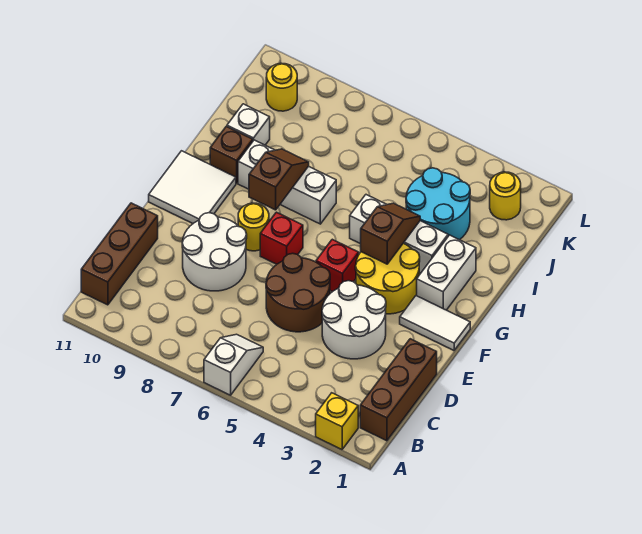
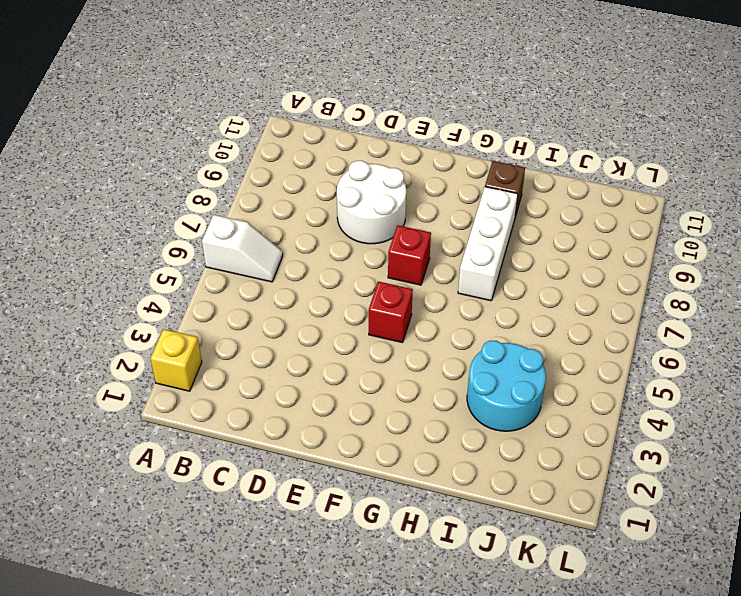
none -> brown brick B1:D1 level 1
none -> brown brick B11:D11 level 1
none -> white round brick D3:E4 level 1

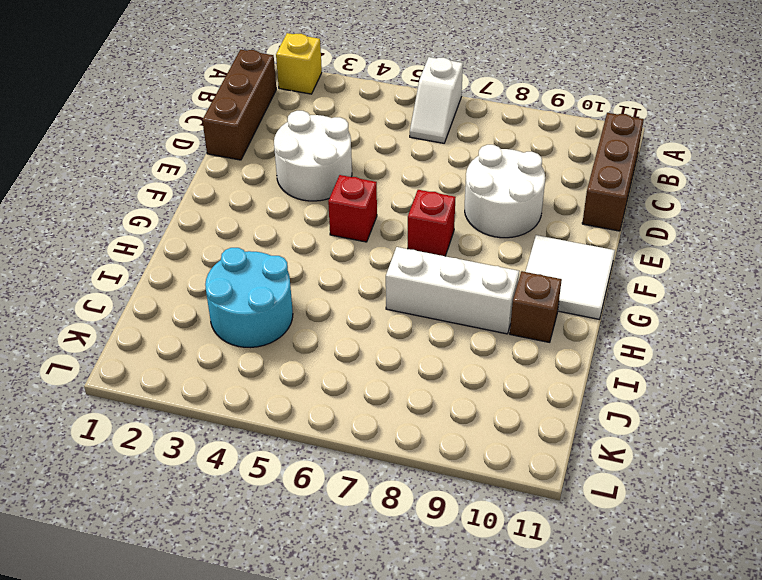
none -> brown round brick D5:E6 level 1
none -> white tile F1:F2 level 1
none -> yellow round brick F3:G4 level 1

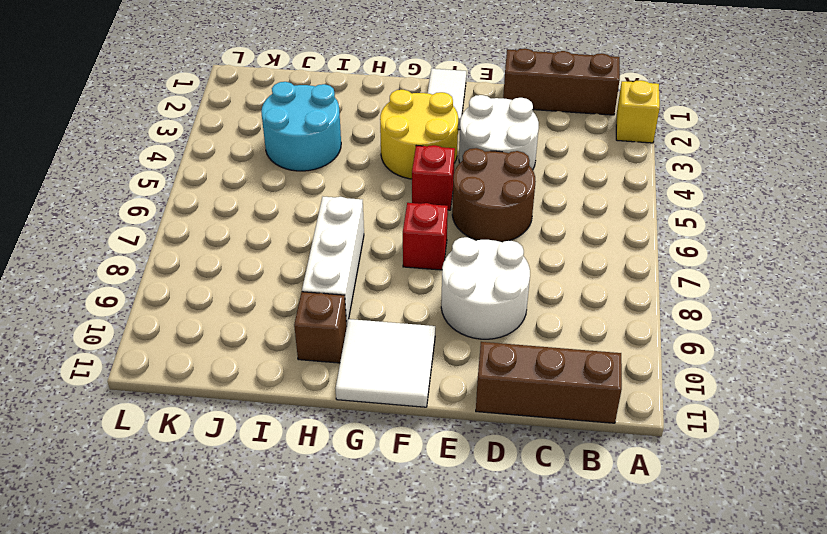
none -> white slope A6:B6 level 1 top A
none -> yellow round brick F8 level 1
none -> white brick G2:H2 level 1

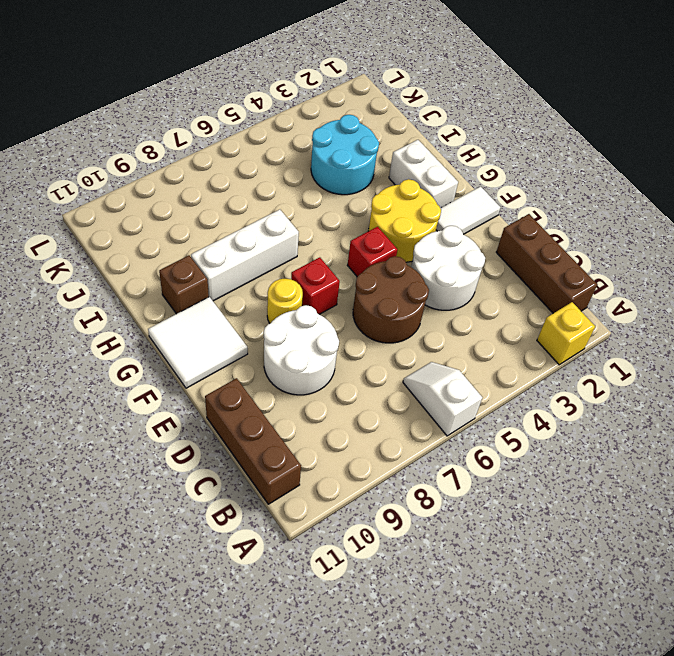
none -> white brick H3:H5 level 1
none -> white brick I10 level 1
none -> yellow round brick K2 level 1

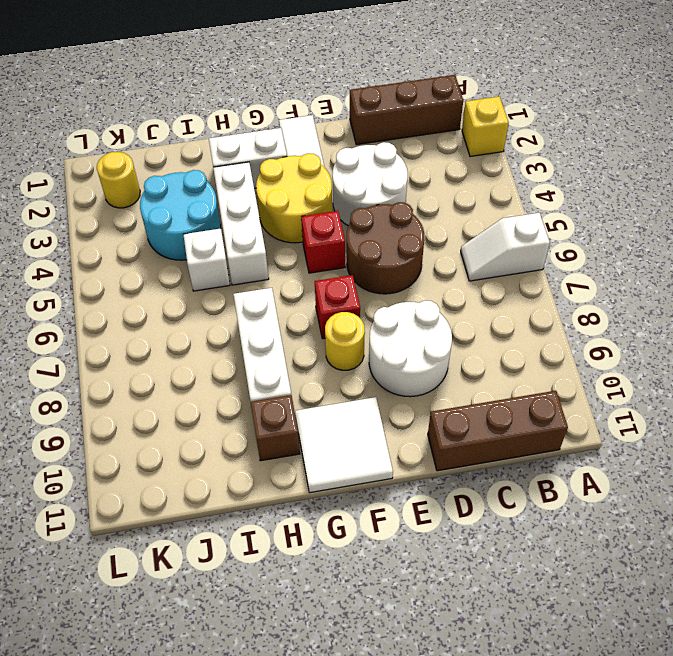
white brick I5 level 1 -> white brick I10 level 1
none -> yellow round brick K10 level 1
none -> brown slope G4:H4 level 2 top G
none -> brown slope G8:H8 level 2 top G

